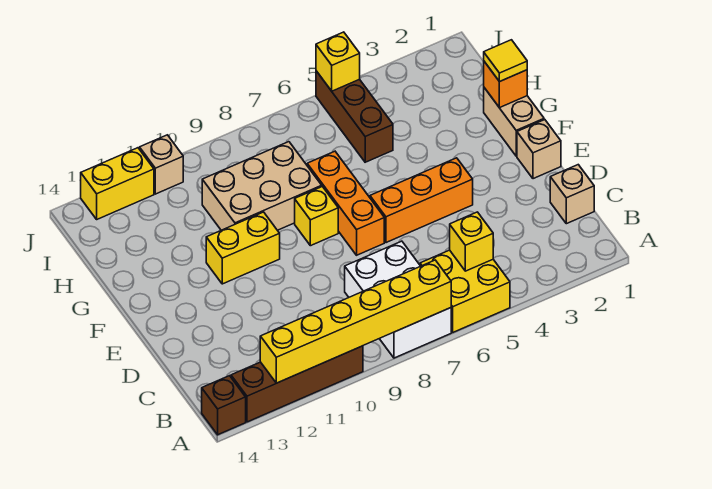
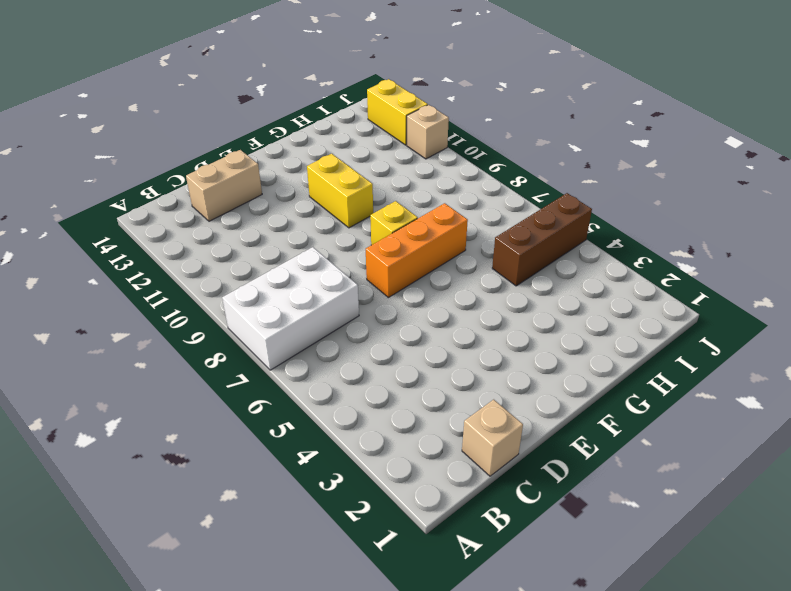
tan brick C13:D13 level 1 -> tan brick F1:G1 level 1
none -> yellow brick A5:B6 level 1
none -> brown brick A10:A13 level 1
none -> brown brick A14 level 1

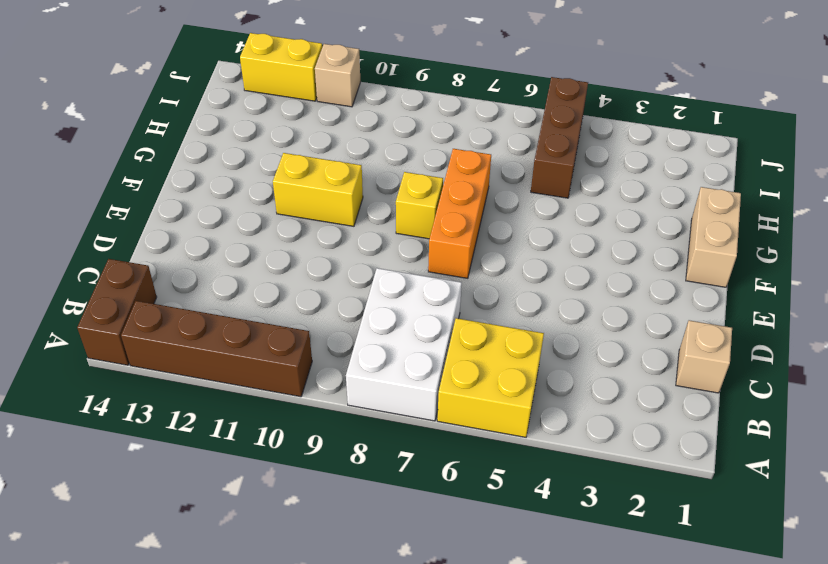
brown brick A14:B14 level 1 -> brown brick A14 level 1
none -> tan brick E1 level 1
none -> orange brick E4:E6 level 1
none -> tan brick G8:H10 level 1

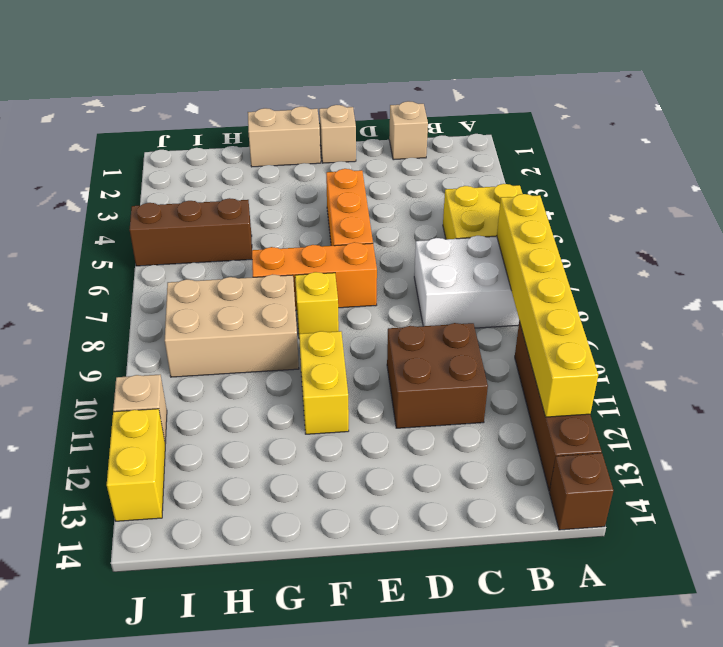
brown brick C10:D11 level 1 -> none
tan brick G8:I9 level 1 -> tan brick G8:H10 level 1
none -> yellow brick B5 level 2
none -> orange brick G1 level 2
none -> yellow brick J5 level 2

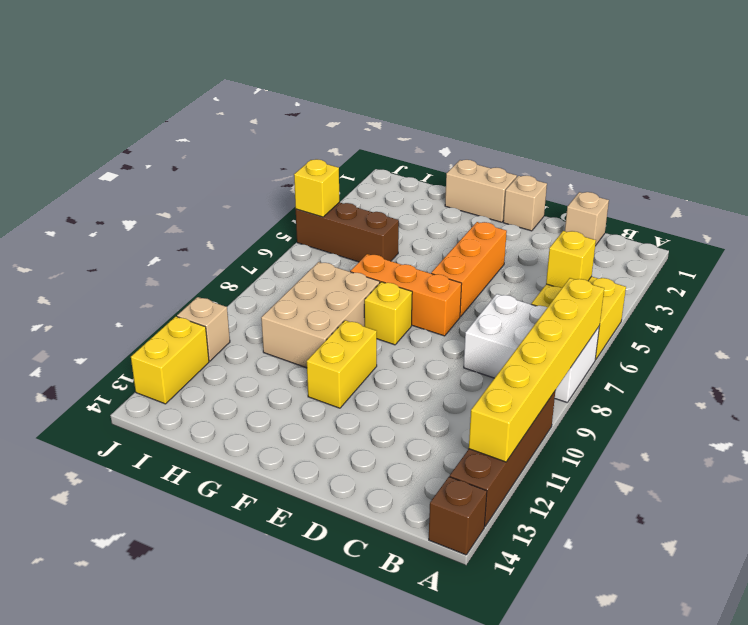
none -> orange brick G1 level 2
none -> yellow tile G1 level 3

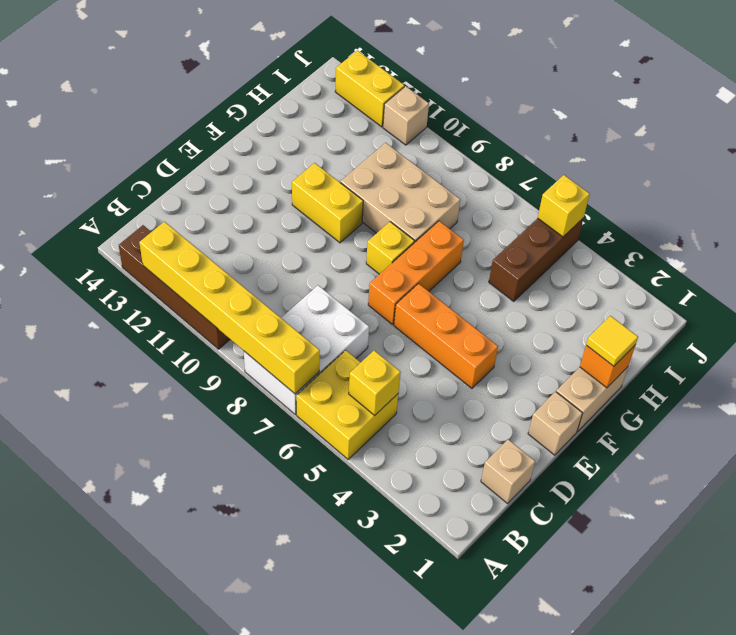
none -> brown brick A14 level 1

